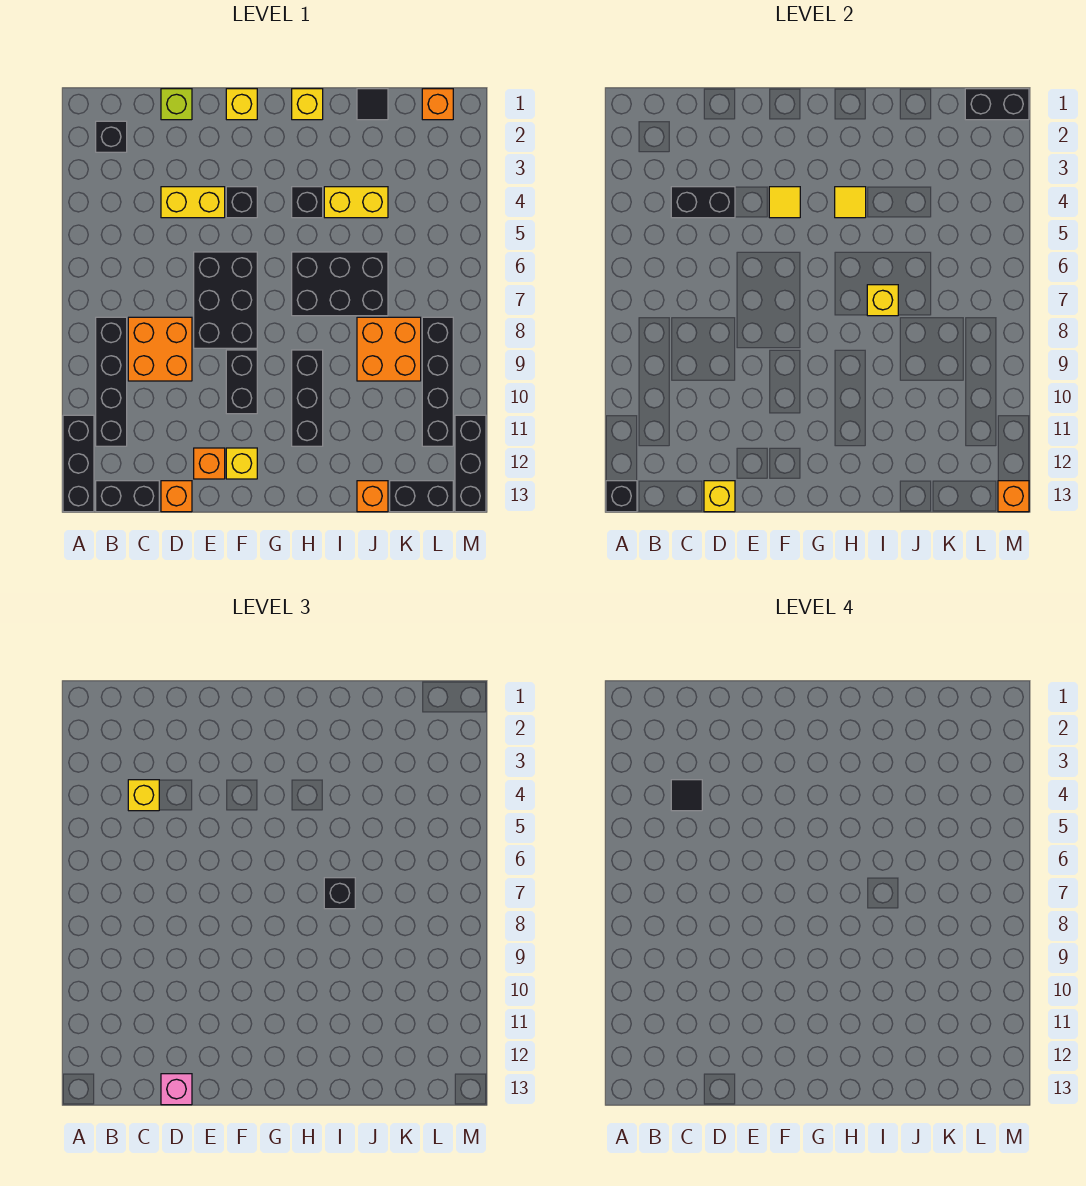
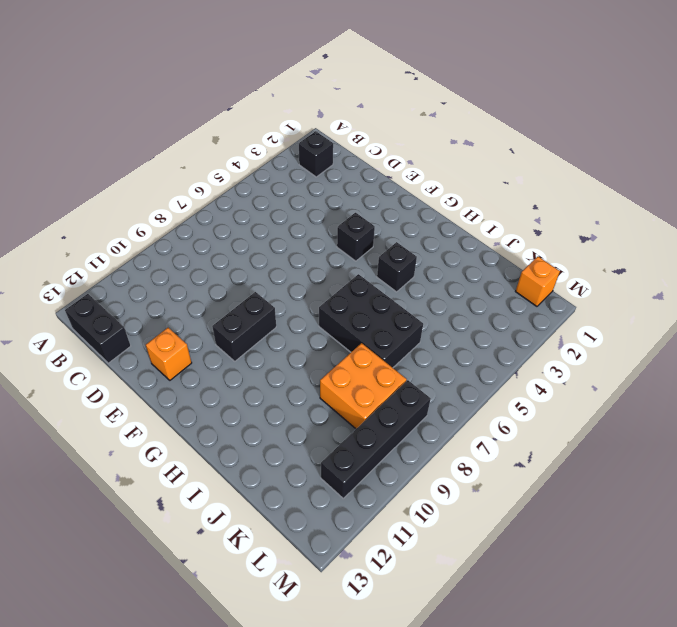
none -> black brick A11:A13 level 1
none -> black brick B8:B11 level 1
none -> orange brick C8:D9 level 1
none -> lime brick D1 level 1

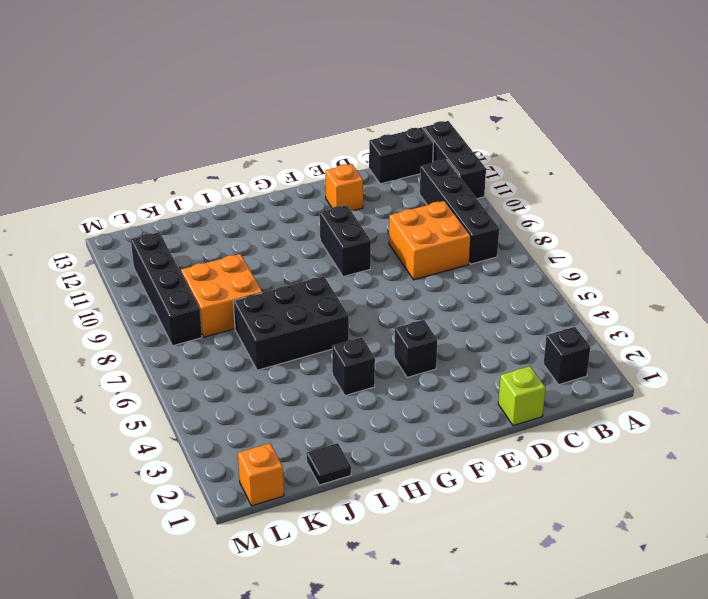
none -> yellow brick D4:E4 level 1
none -> orange brick D13 level 1
none -> black brick E6:F8 level 1
none -> yellow brick F1 level 1

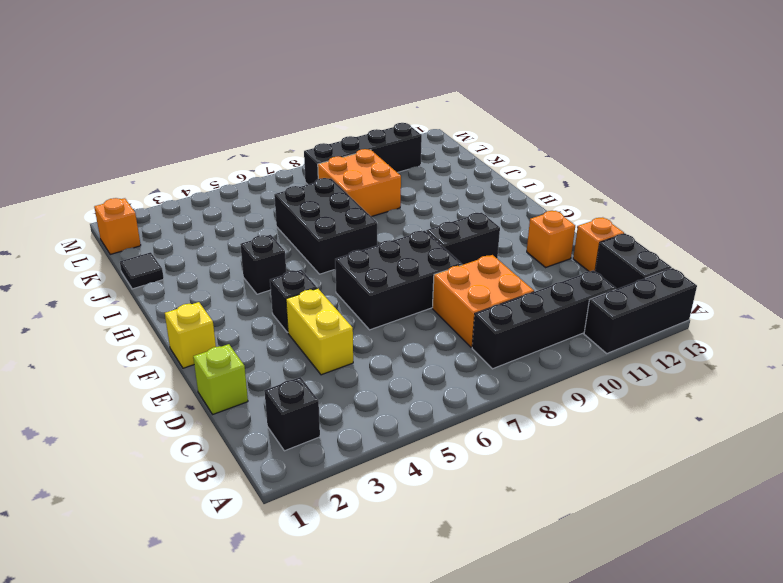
none -> yellow brick F12 level 1
none -> yellow brick H1 level 1
none -> black brick H9:H11 level 1
none -> yellow brick I4:J4 level 1

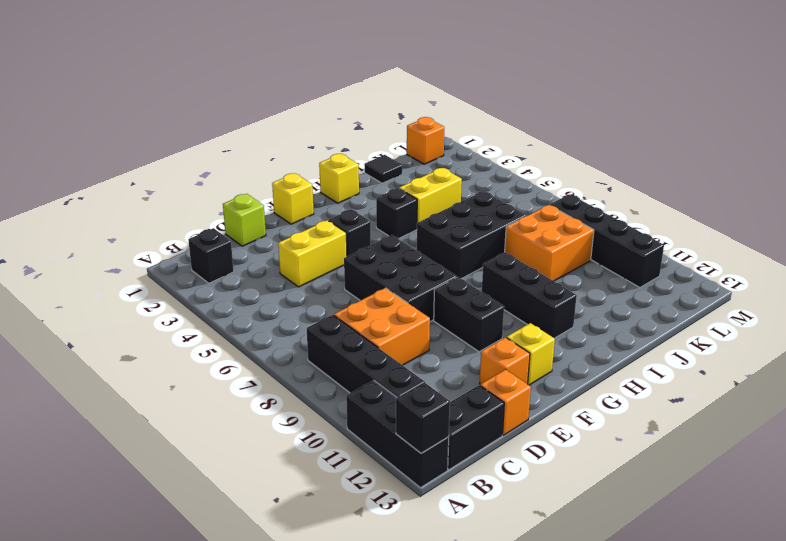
none -> orange brick J13 level 1
none -> black brick K13:L13 level 1
none -> black brick M11:M13 level 1
none -> black brick C4:D4 level 2

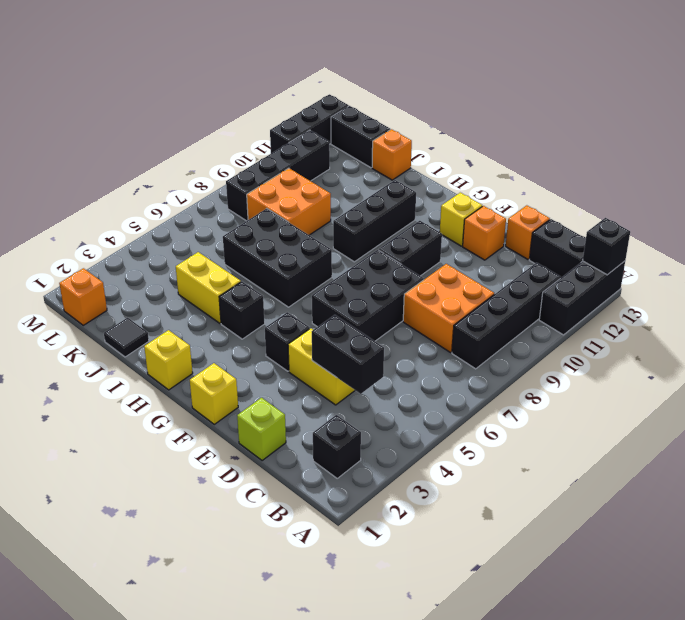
none -> yellow brick D13 level 2
none -> yellow tile F4 level 2
none -> yellow tile H4 level 2
none -> yellow brick I7 level 2

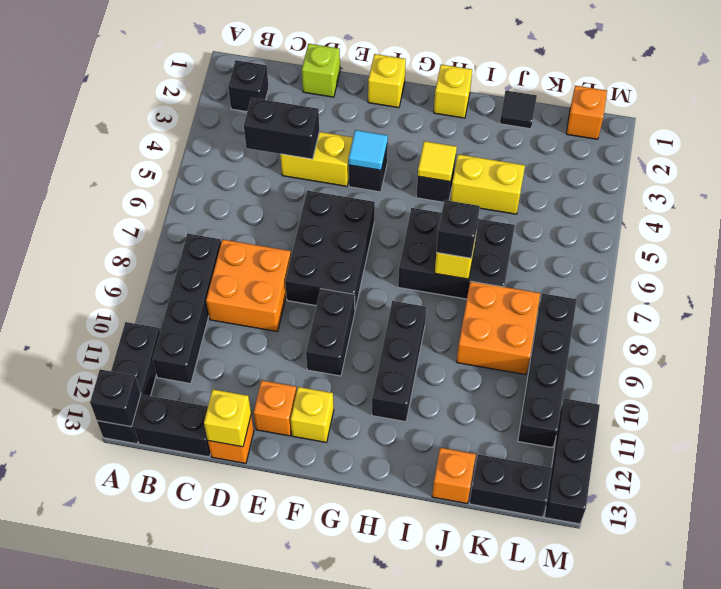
cyan tile F4 level 2 -> yellow tile F4 level 2
none -> black brick L1:M1 level 2
none -> orange brick M13 level 2
none -> yellow brick C4 level 3
none -> pink brick D13 level 3

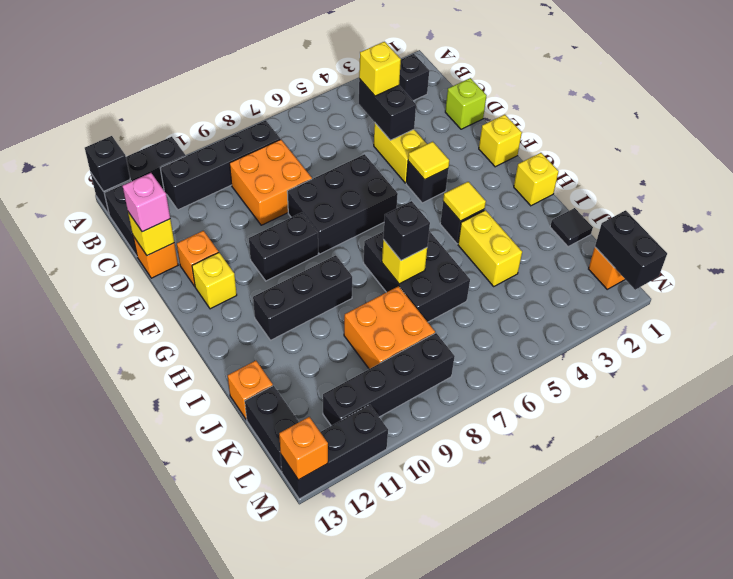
none -> black tile C4 level 4

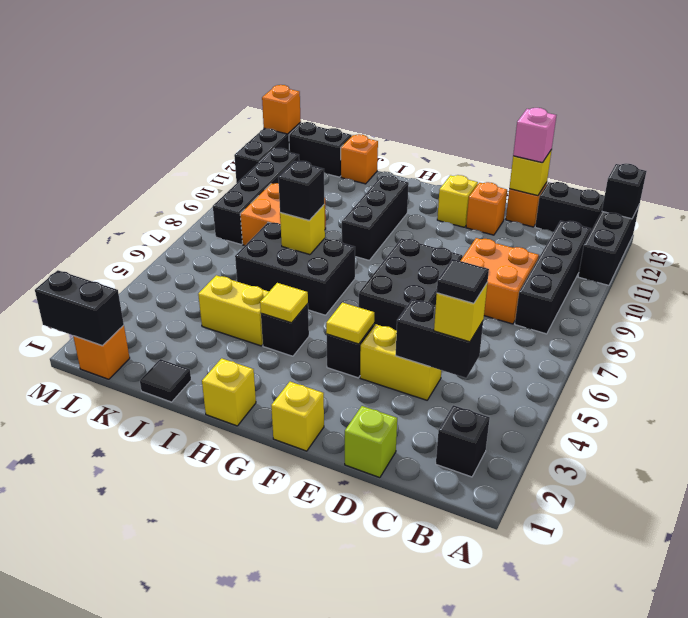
none -> black brick F9:F10 level 1

